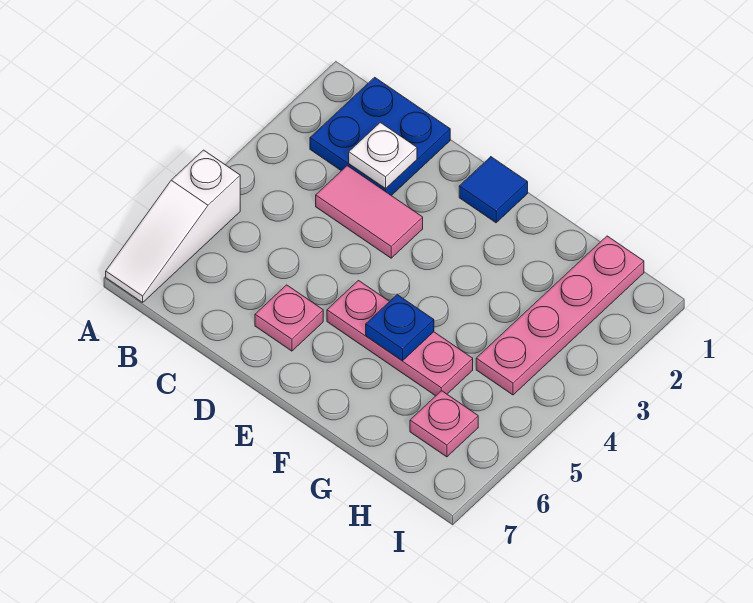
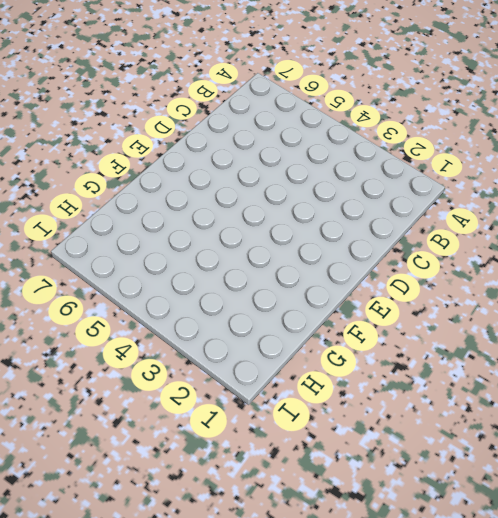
none -> white slope A5:A7 level 1 top 5
none -> blue plate B1:C2 level 1

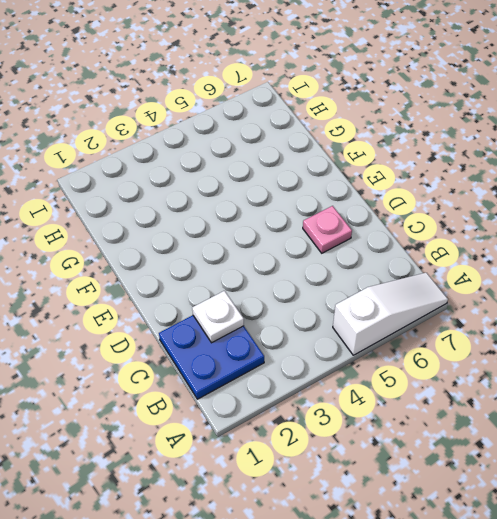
none -> pink tile C3:D3 level 1
none -> blue tile E1 level 1

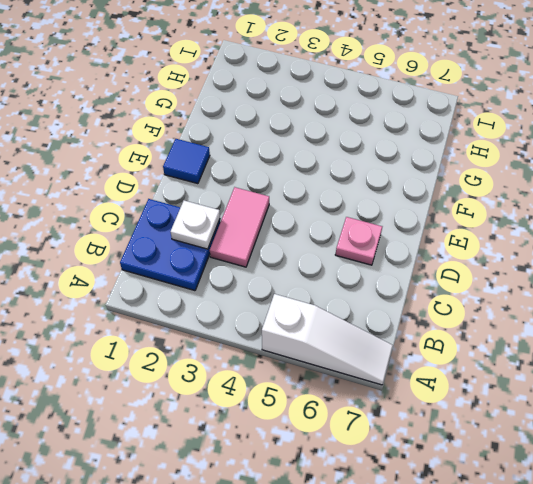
none -> pink plate E5:G5 level 1
none -> pink plate H1:H4 level 1

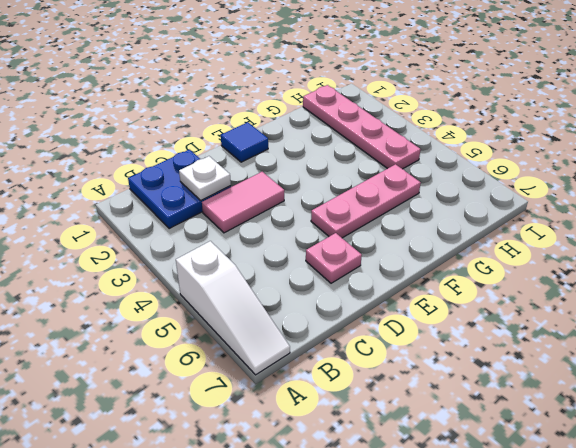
none -> pink plate H6 level 1
none -> blue plate F5 level 2

